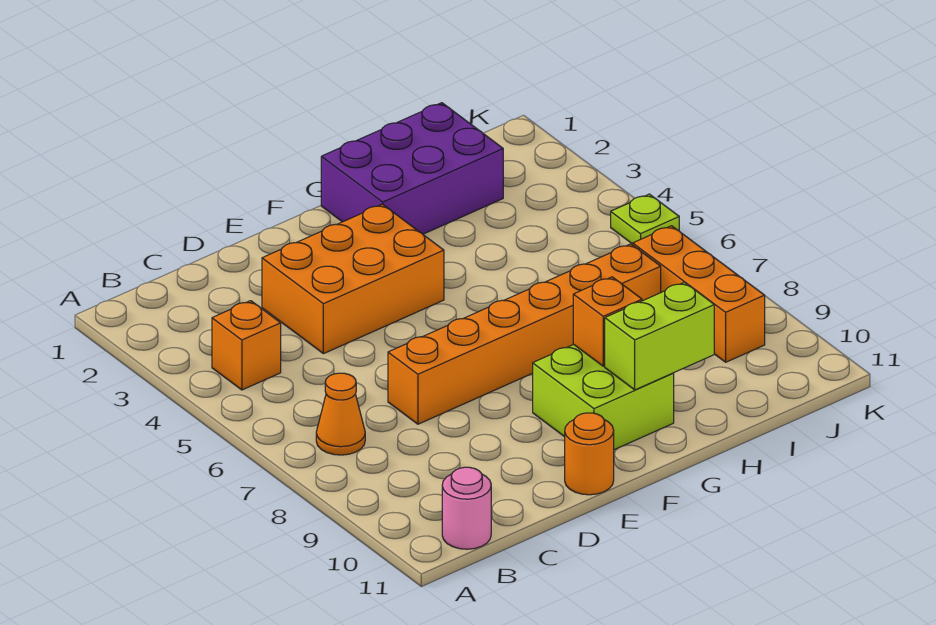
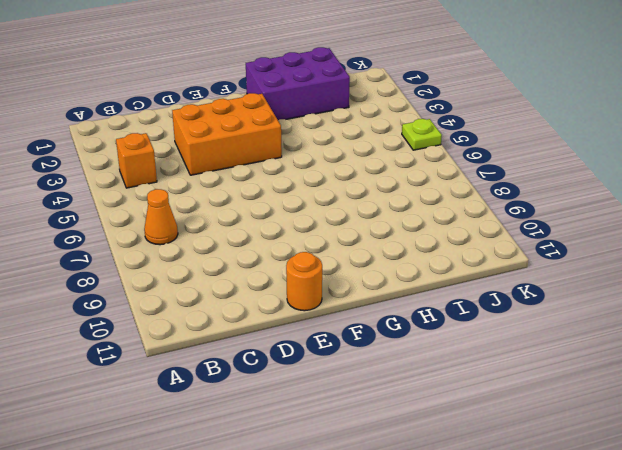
none -> pink round brick B11 level 1
none -> orange brick D7:I7 level 1
none -> lime brick F9:G10 level 1

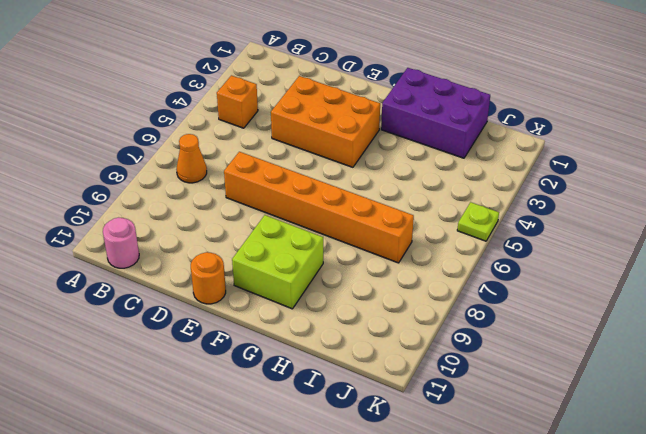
none -> orange brick J7:J9 level 1
none -> orange brick G9 level 2
none -> lime brick G10:H10 level 2

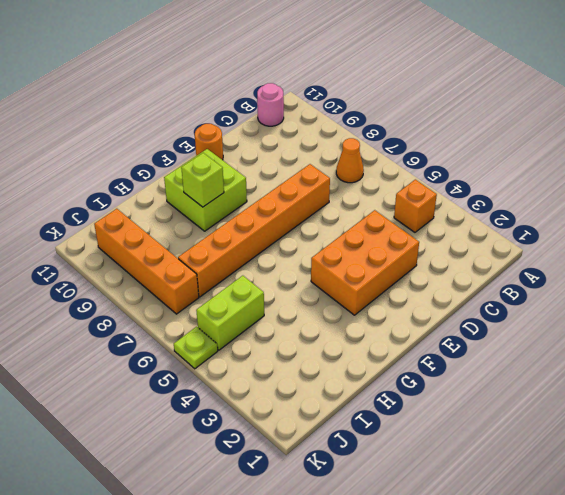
lime brick G9 level 2 -> orange brick G9 level 2
lime brick I5:J5 level 1 -> lime brick G10:H10 level 2
orange brick J7:J10 level 1 -> orange brick J7:J9 level 1
none -> purple brick G1:I2 level 1

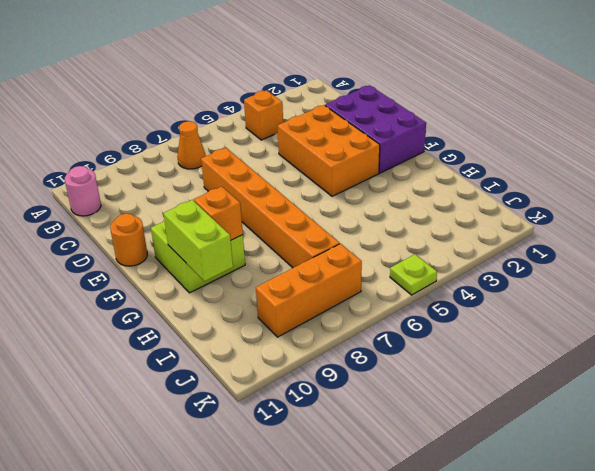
purple brick D1:F2 level 1 -> purple brick G1:I2 level 1

